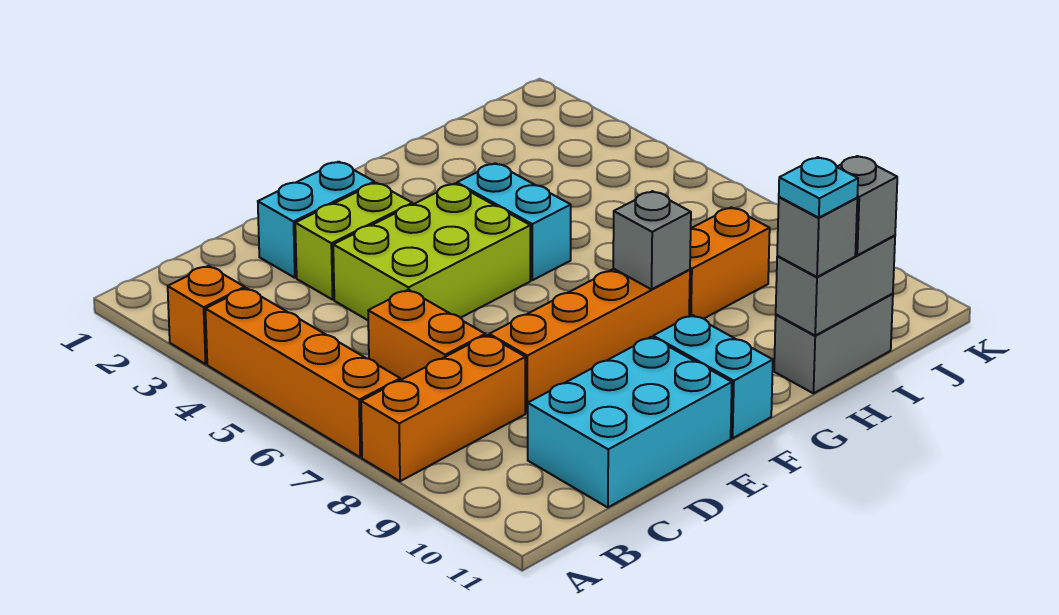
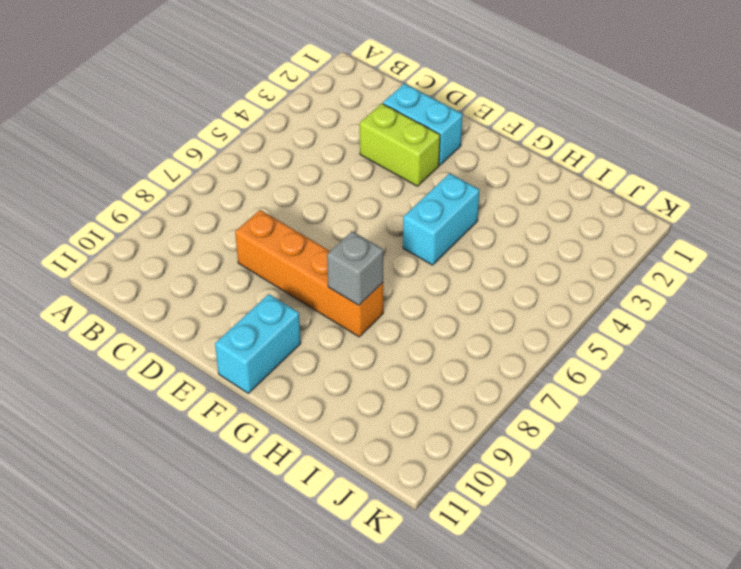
none -> orange brick A3 level 1
none -> orange brick A4:A7 level 1
none -> orange brick A8:C8 level 1

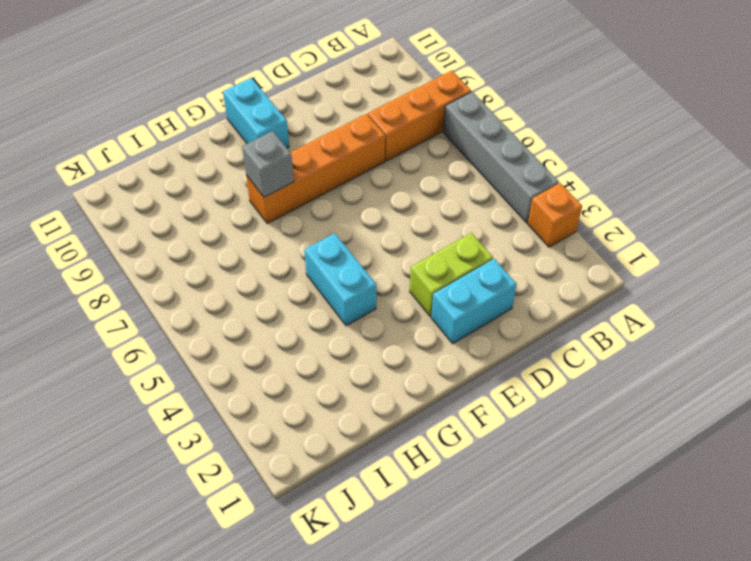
grey brick A4:A7 level 1 -> orange brick A4:A7 level 1
none -> orange brick C6:C7 level 1
none -> cyan brick C10:E11 level 1
none -> lime brick D4:F5 level 1

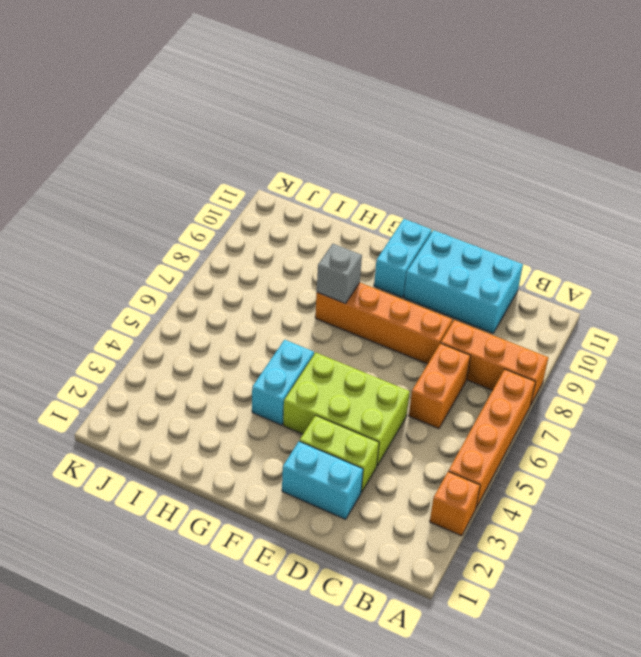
none -> orange brick H8:I8 level 1
none -> grey brick H11:I11 level 1
none -> grey brick H11:I11 level 2

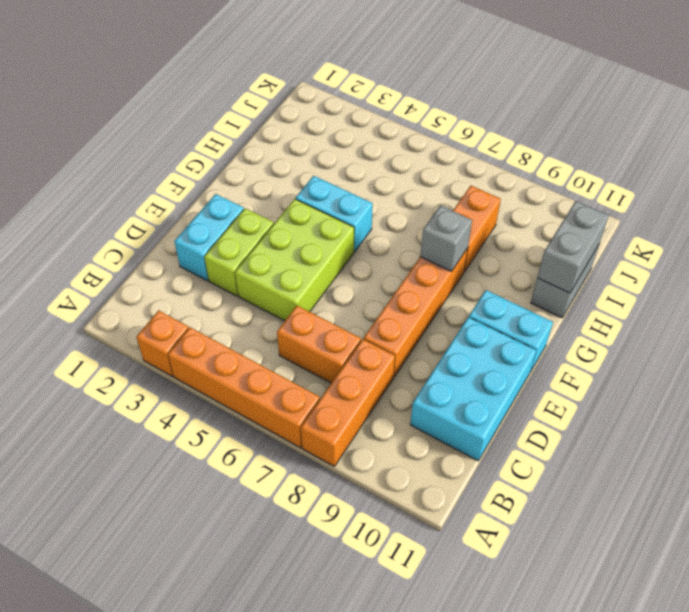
none -> grey brick H11 level 3
none -> grey brick I11 level 3
none -> cyan plate H11 level 4

